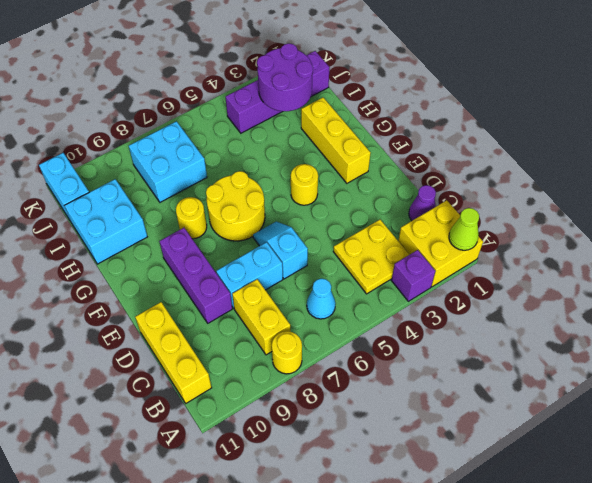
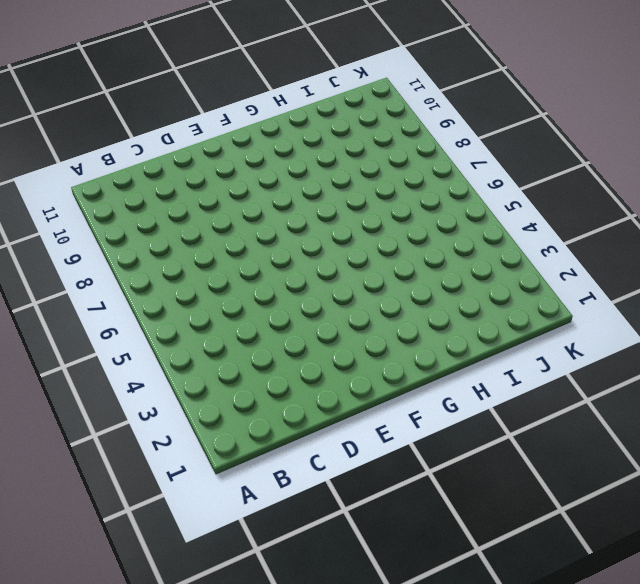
none -> yellow brick A1:B2 level 1
none -> purple brick A3 level 1
none -> yellow round brick A8 level 1

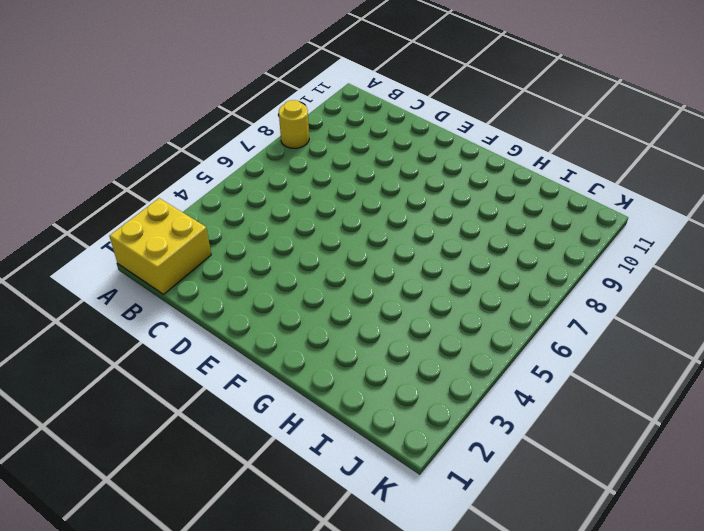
none -> purple brick A3 level 1
none -> yellow plate B3:C4 level 1
none -> cyan cone B6 level 1

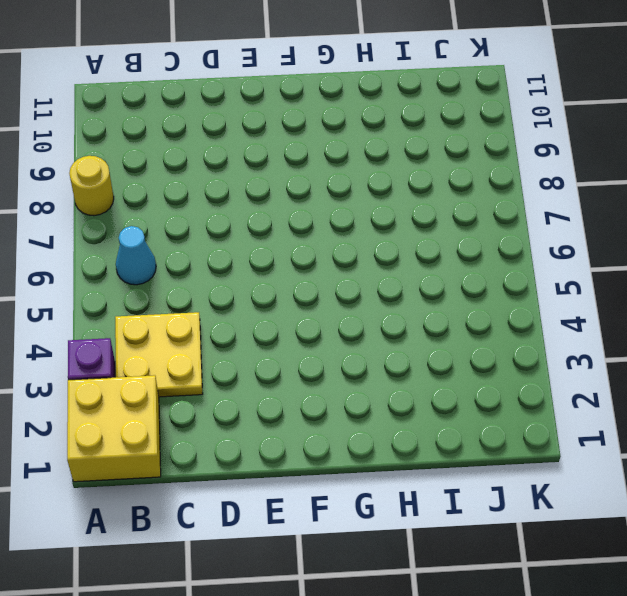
none -> yellow brick B8:C8 level 1
none -> yellow brick B11:D11 level 1
none -> purple cone C1 level 1

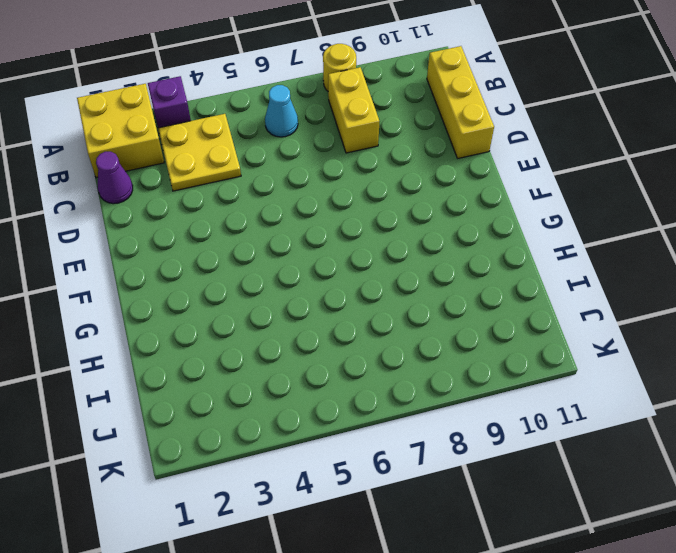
none -> cyan slope D6:E6 level 1 top D
none -> cyan brick D7:D8 level 1
none -> purple brick D9:F9 level 1

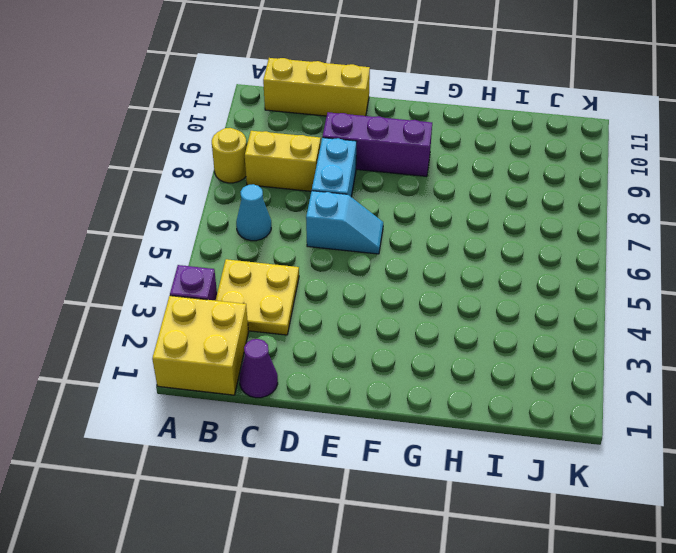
none -> yellow brick F2:H2 level 1
none -> yellow round brick F4 level 1
none -> yellow round brick F6:G7 level 1

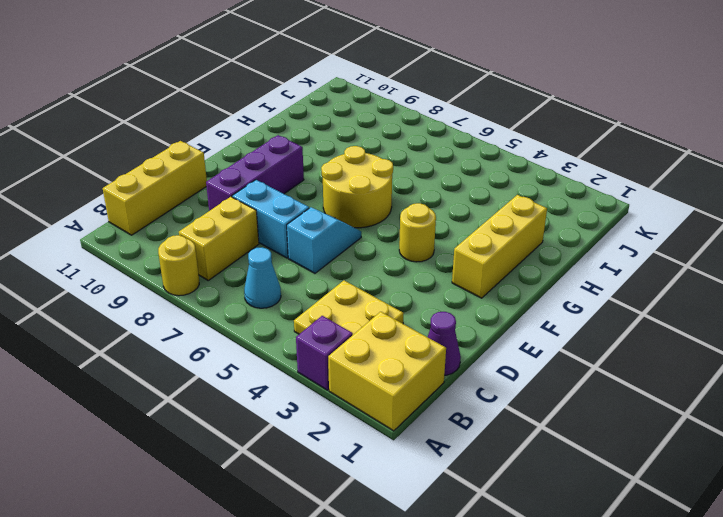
none -> yellow round brick G8 level 1
none -> cyan brick H10:I11 level 1
none -> cyan brick I7:J8 level 1

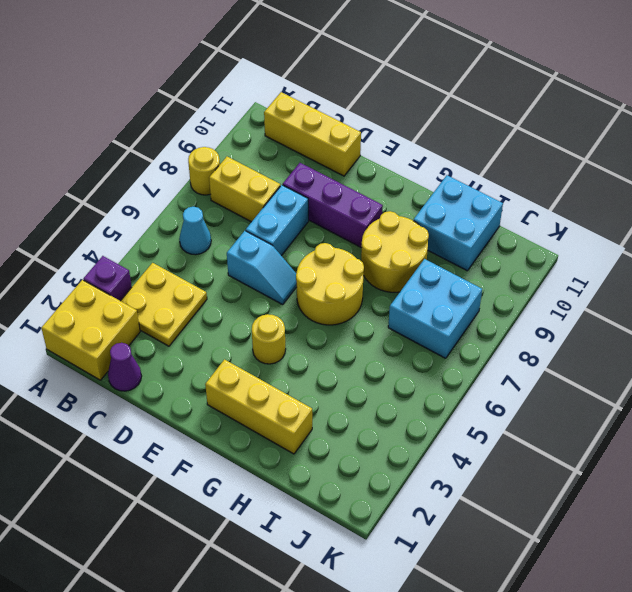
yellow round brick G8:H9 level 1 -> yellow round brick G8 level 1
none -> purple brick J1:J4 level 1
none -> cyan brick J11:K11 level 1
none -> lime cone A1 level 2

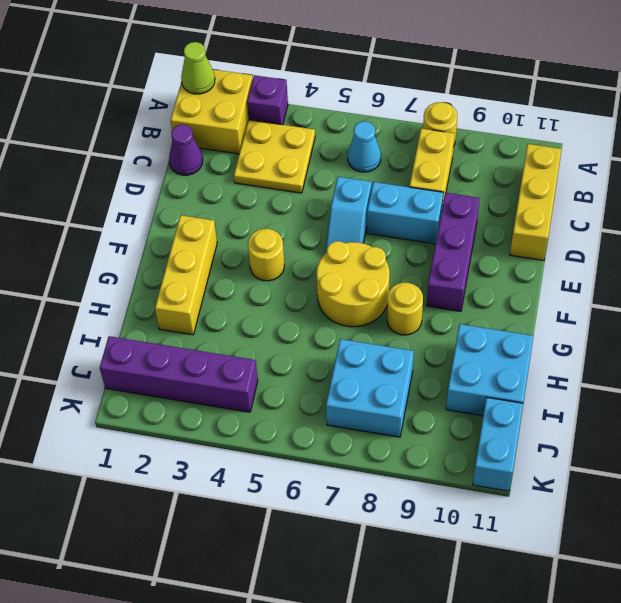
none -> purple round brick I2:J3 level 2

